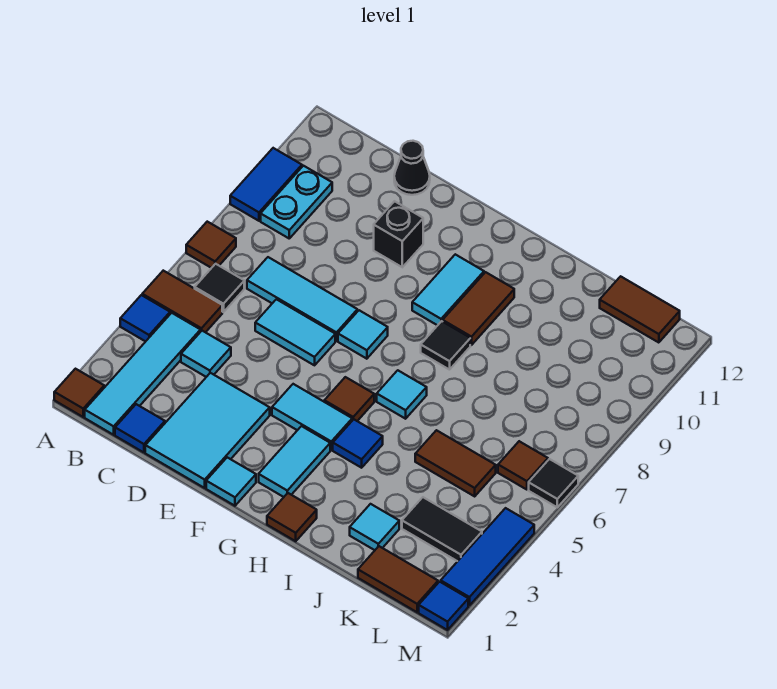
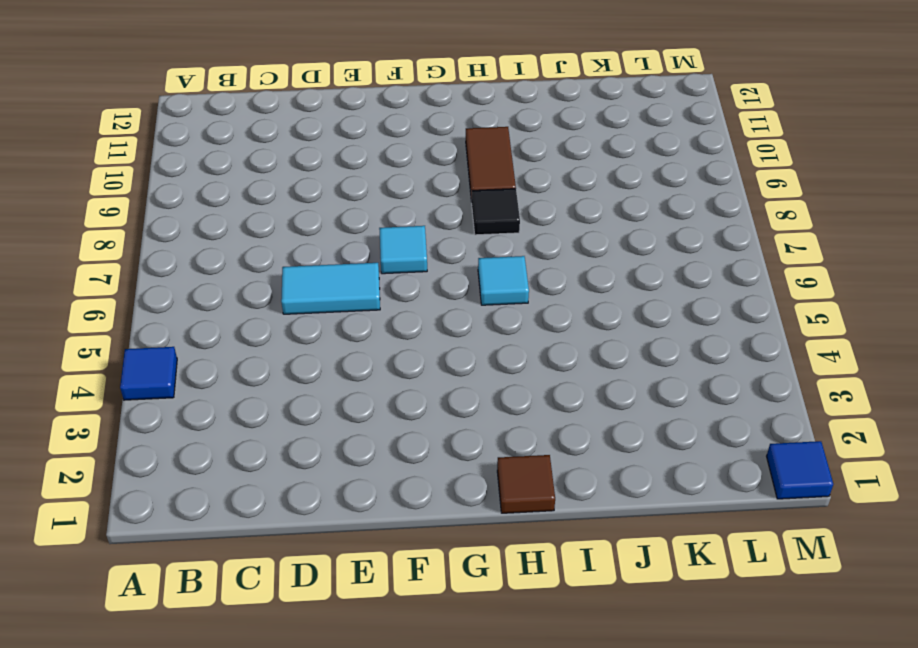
none -> brown tile A1 level 1
none -> brown tile A5:B5 level 1
none -> brown tile A7 level 1
none -> blue tile A9:A10 level 1

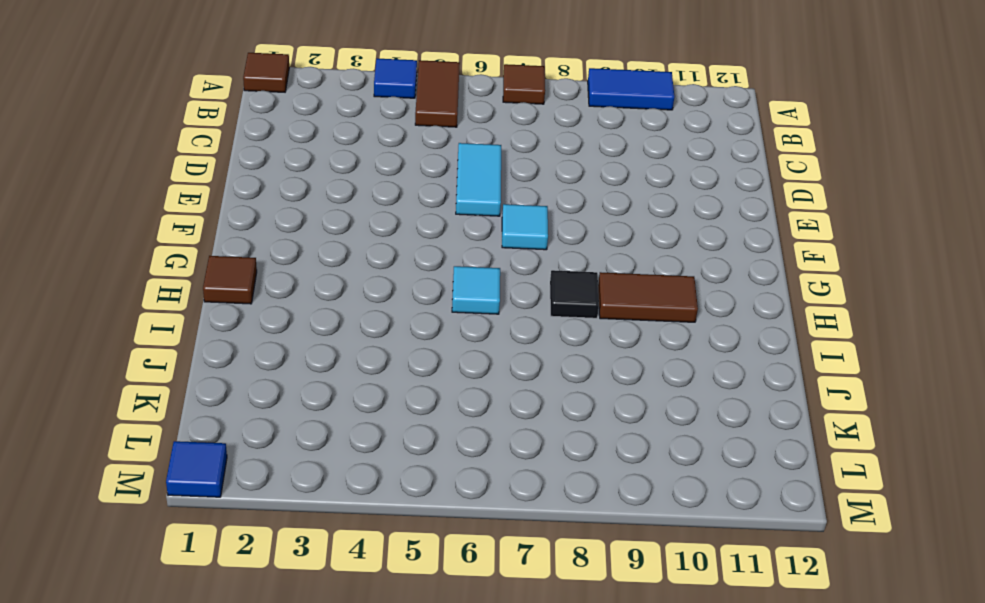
none -> cyan tile B1:B4 level 1
none -> black tile B6 level 1
none -> cyan plate B9:B10 level 1
none -> blue tile C1 level 1

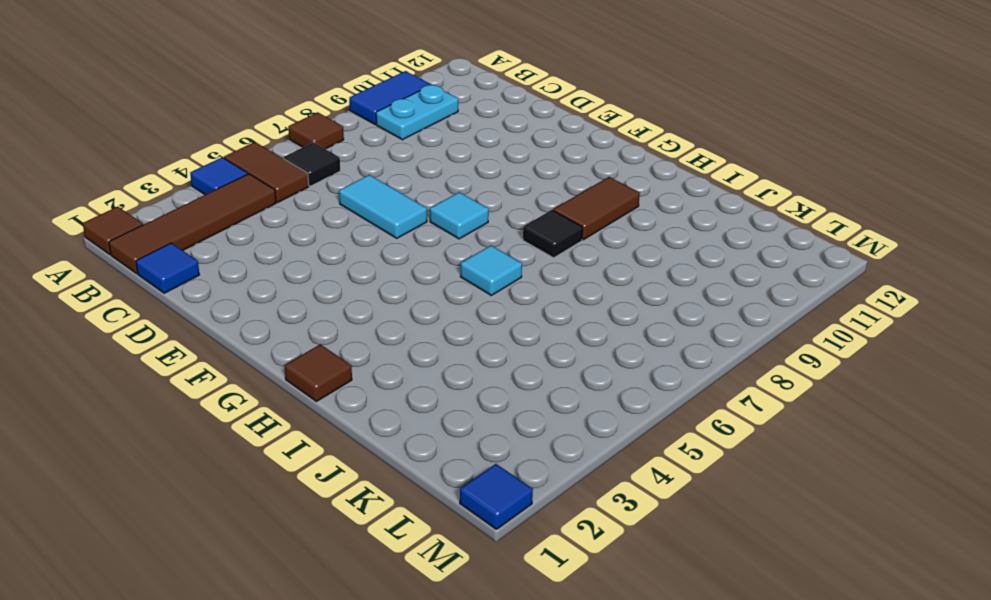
brown tile B1:B4 level 1 -> cyan tile B1:B4 level 1
none -> cyan tile C4 level 1
none -> cyan tile C7:E7 level 1
none -> cyan tile D1:E3 level 1
none -> black cone D12 level 1

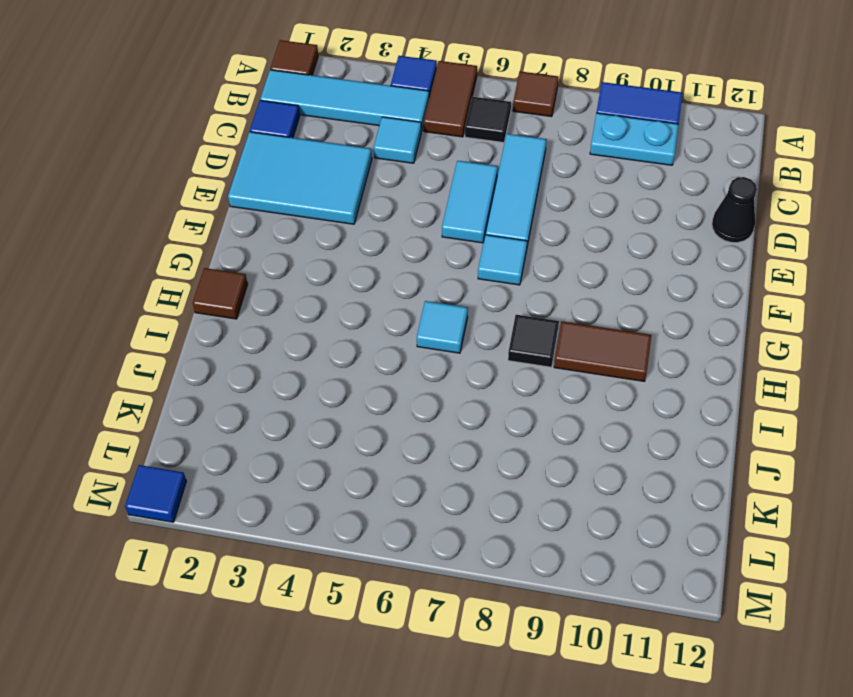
none -> black brick E10 level 1
none -> cyan tile F1 level 1
none -> cyan tile F4:G4 level 1
none -> cyan tile G2:G3 level 1

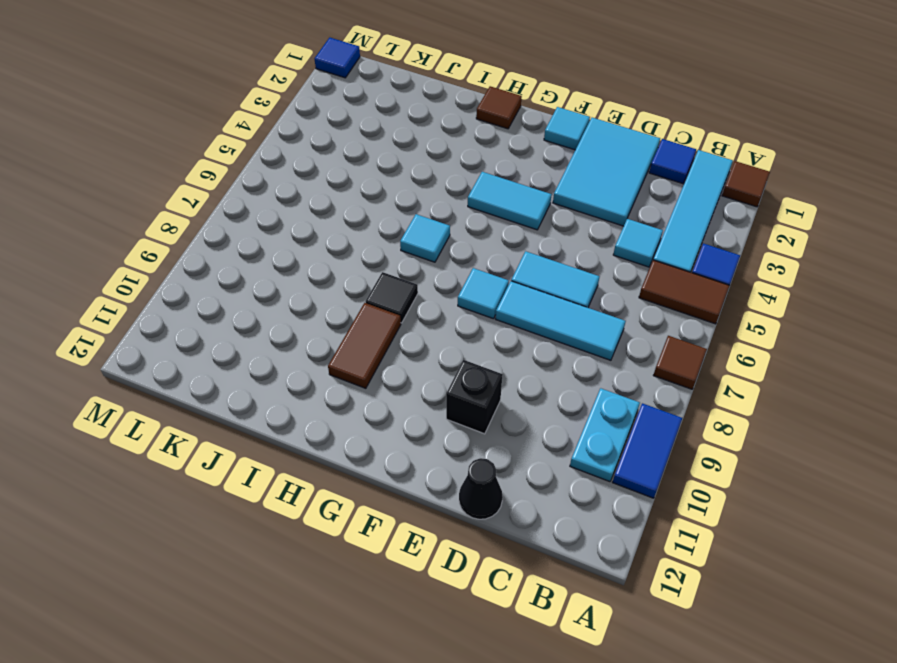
none -> black tile B6 level 1
none -> cyan tile G2:G3 level 1
none -> brown tile G5 level 1
none -> cyan tile G9:G10 level 1

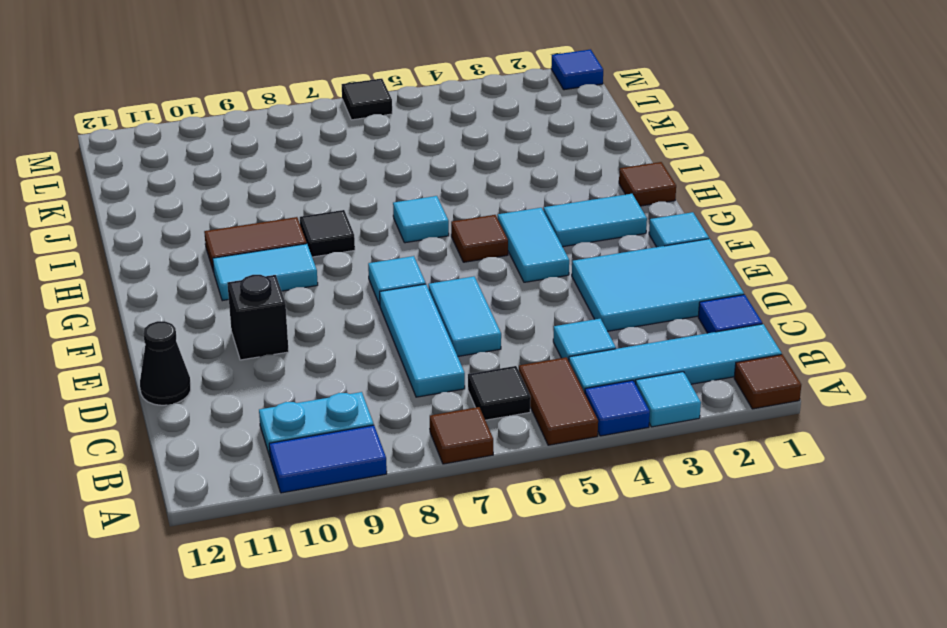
cyan tile A3 level 1 -> cyan tile J2 level 1
none -> blue tile H4 level 1
none -> brown tile J5:K5 level 1
none -> brown tile K1:L1 level 1
none -> black tile K3:L3 level 1

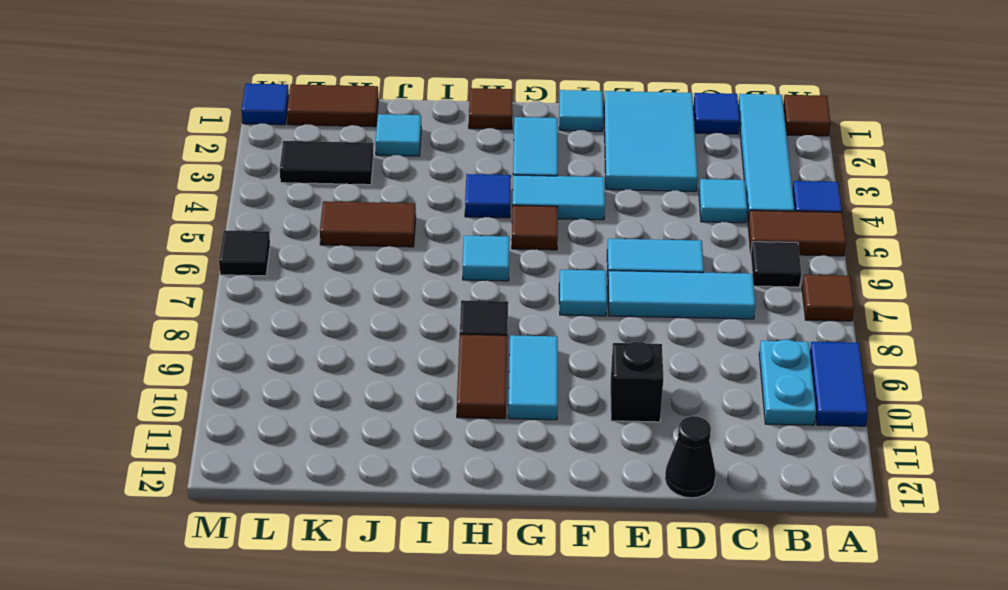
none -> brown tile K12:L12 level 1
none -> brown tile L6 level 1
none -> blue tile M2:M4 level 1

